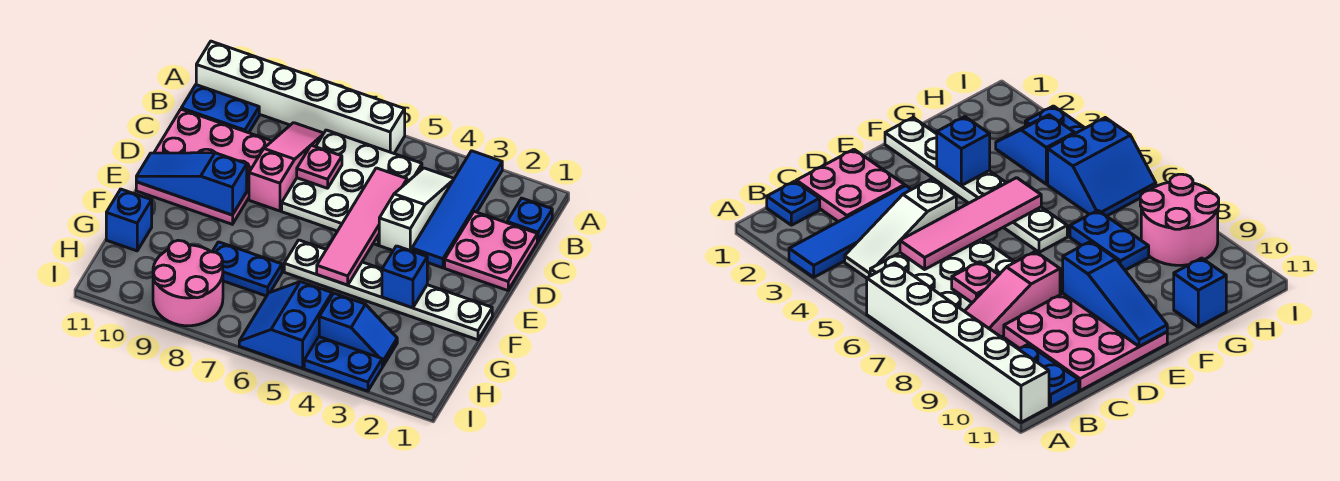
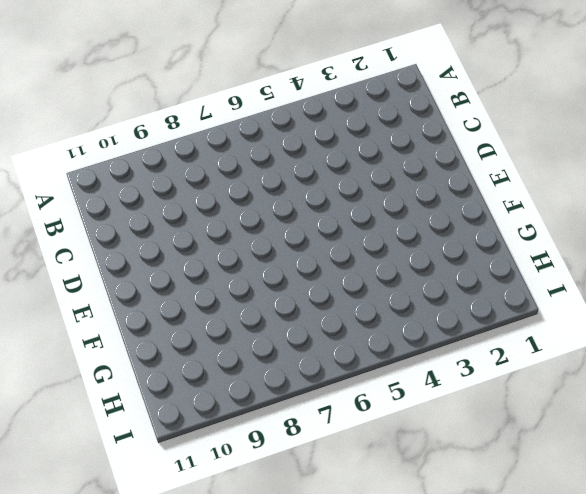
none -> blue tile A3:D3 level 1
none -> white brick A6:A11 level 1
none -> blue plate B1 level 1

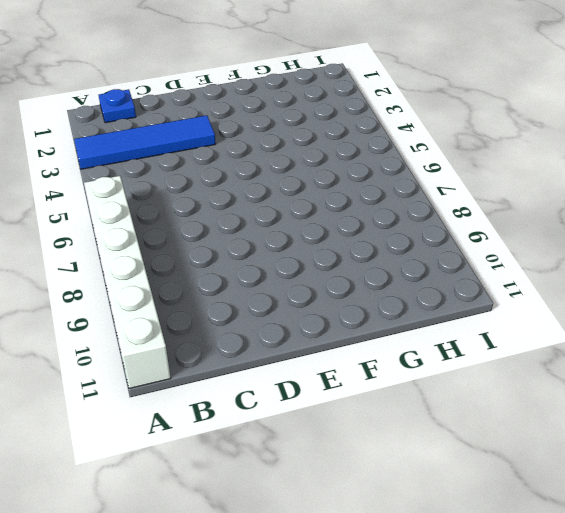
none -> white slope B4:D4 level 1 top D
none -> white plate B5:D7 level 1
none -> pink slope B8:D8 level 1 top D

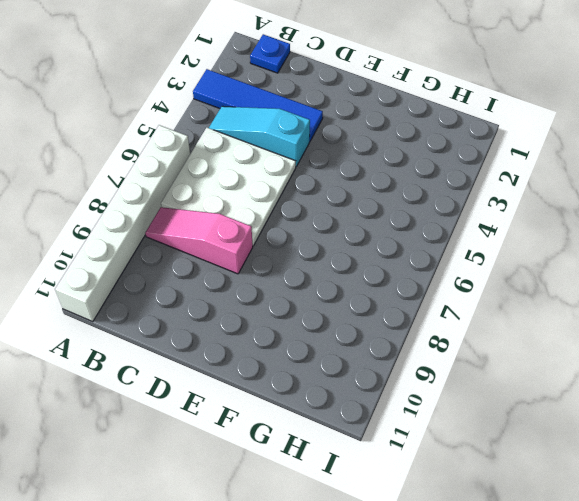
cyan slope B4:D4 level 1 top D -> white slope B4:D4 level 1 top D
none -> blue plate B10:B11 level 1
none -> pink plate C1:D2 level 1
none -> pink plate C9:E11 level 1

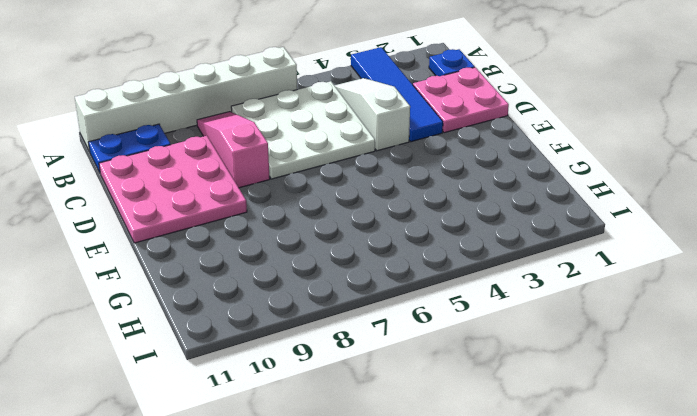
none -> white plate F1:F6 level 1
none -> blue plate G7:G8 level 1
none -> blue brick G11 level 1

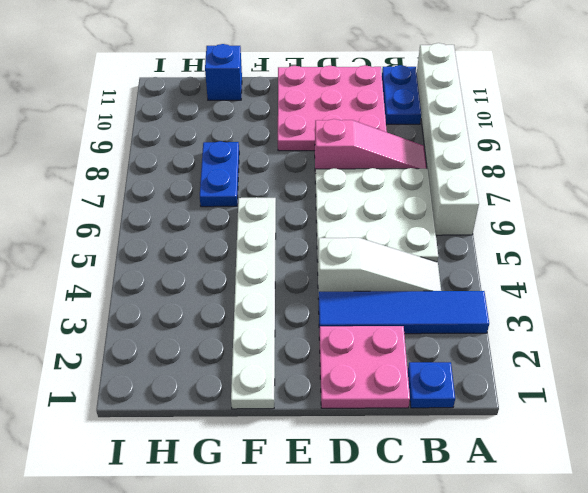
none -> blue slope H3:H4 level 1 top 4
none -> blue slope H5:I6 level 1 top 5
none -> pink round brick H8:I9 level 1

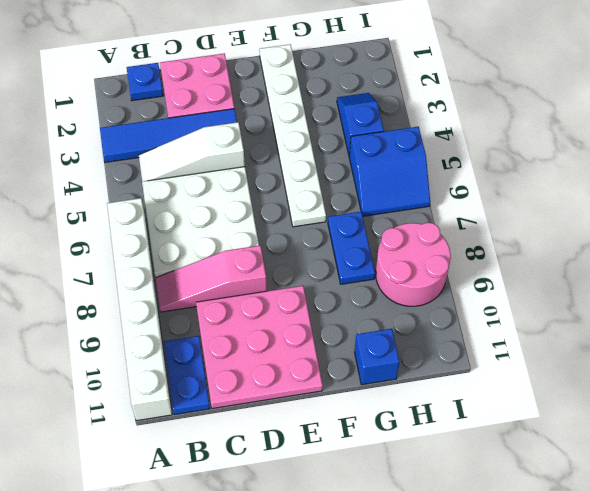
none -> blue plate I3:I4 level 1
none -> pink tile C5:F5 level 2
none -> pink plate C7 level 2

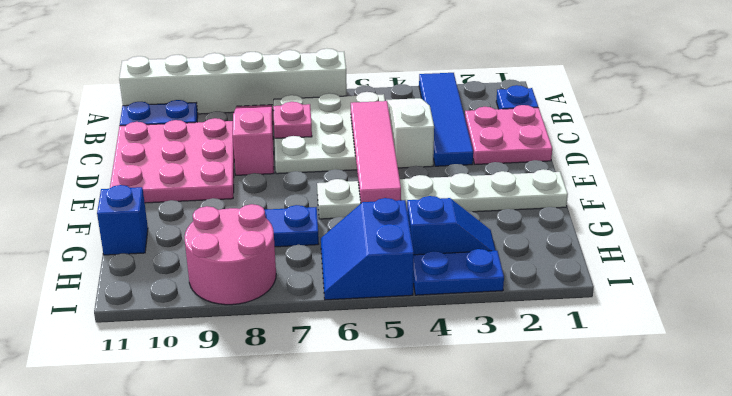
none -> blue slope E9:E11 level 2 top 9
none -> blue brick F3 level 2

